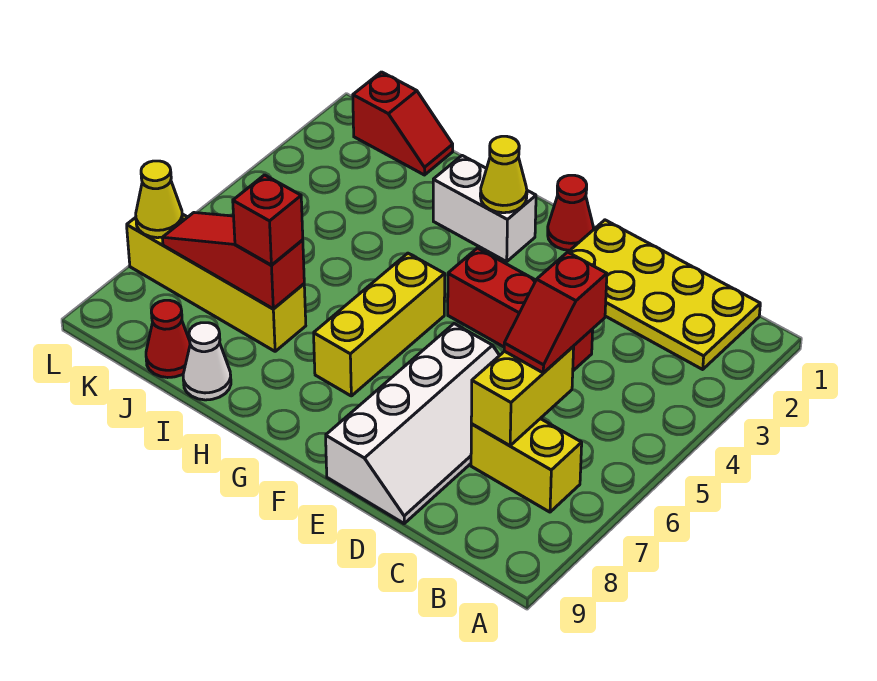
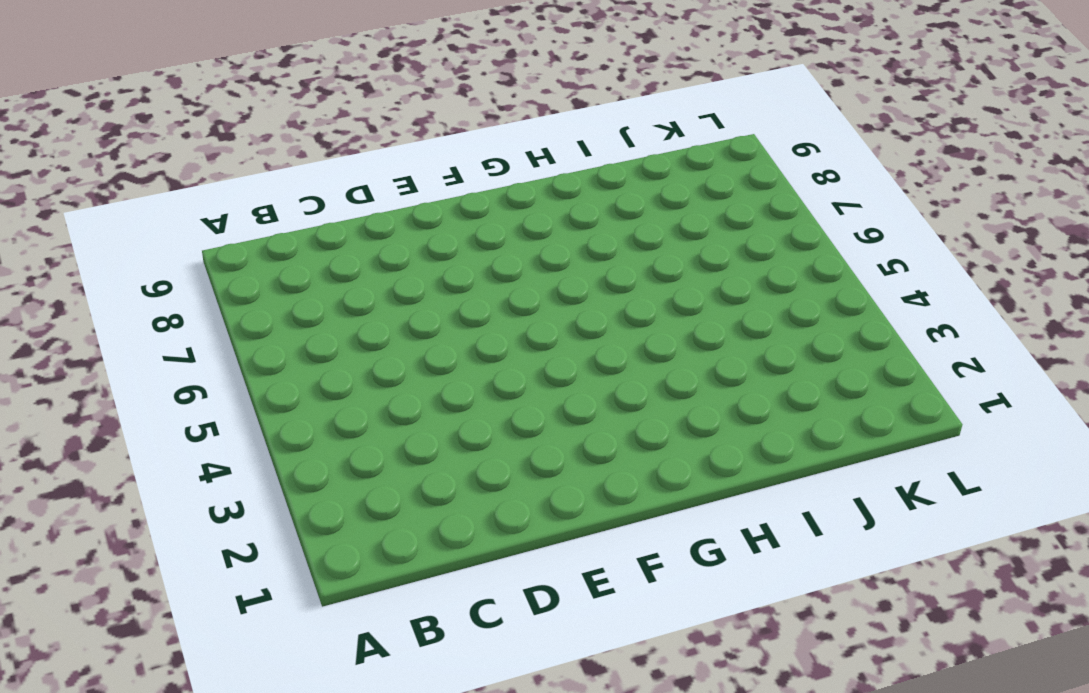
none -> yellow plate B1:E2 level 1
none -> yellow brick B7:C7 level 1
none -> red brick D4:F4 level 1

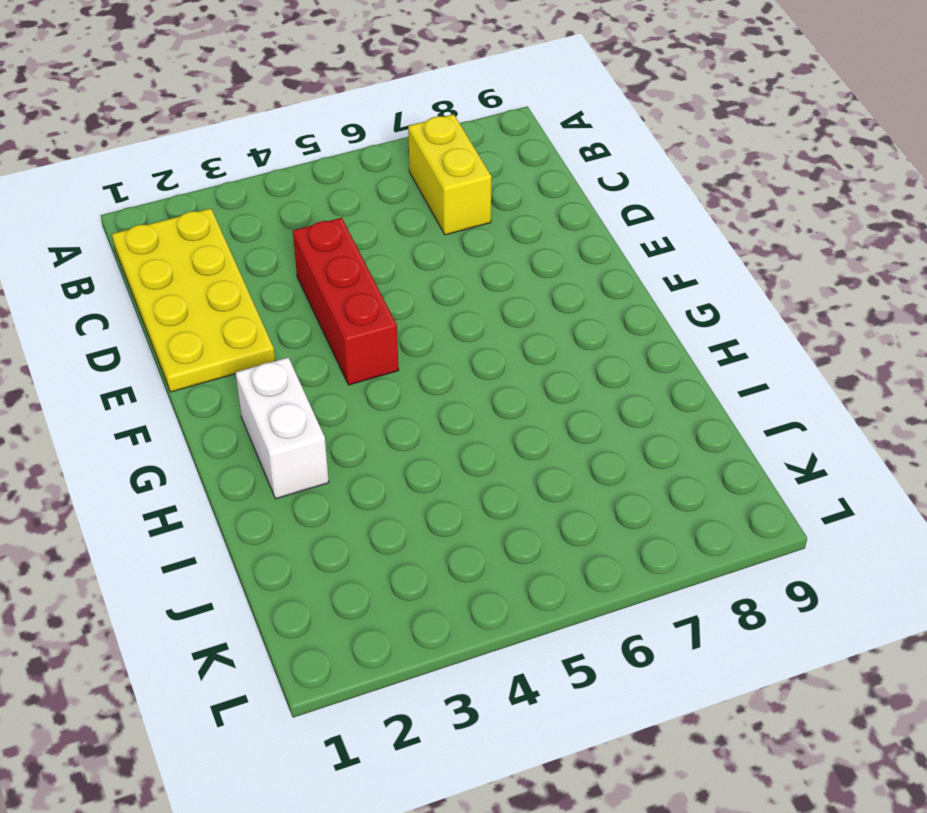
none -> white slope D6:E9 level 1 top E
none -> red cone F1 level 1
none -> yellow brick G5:G7 level 1

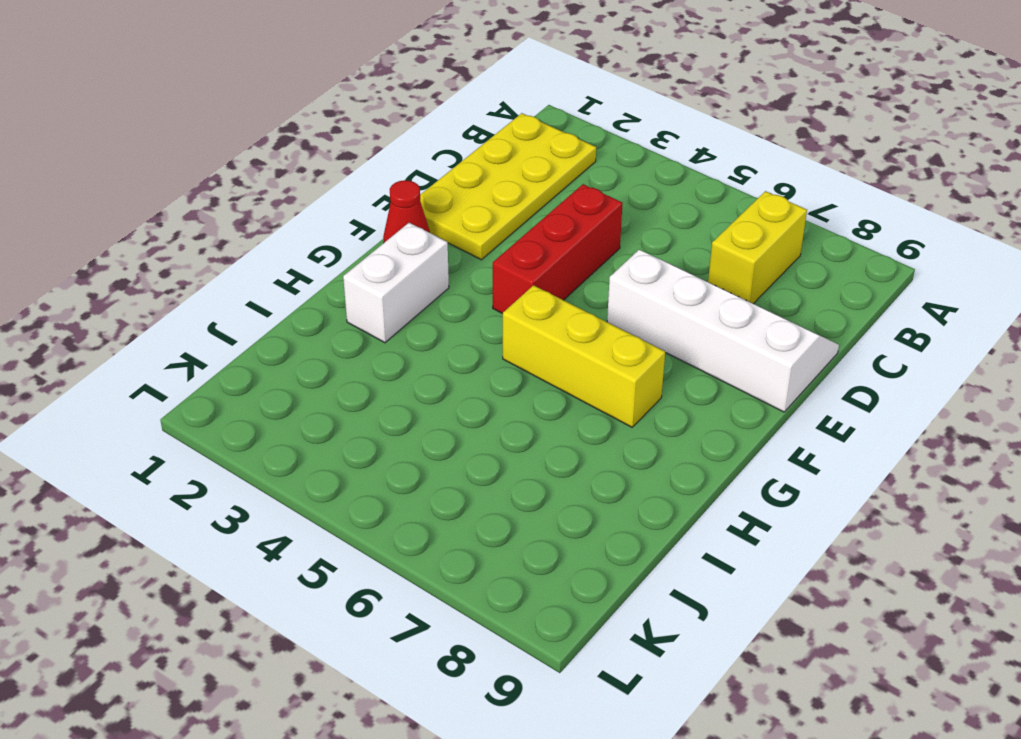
none -> yellow brick I7:L7 level 1
none -> white cone I9 level 1
none -> red slope J1:K1 level 1 top K

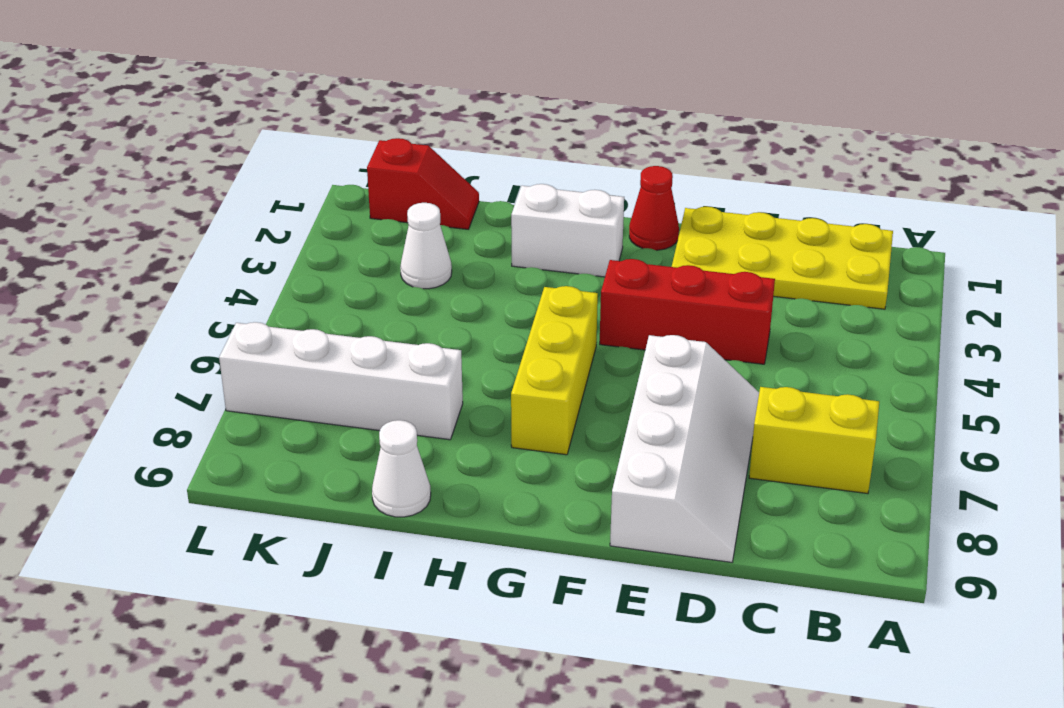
white brick I7:L7 level 1 -> yellow brick I7:L7 level 1
white cone J3 level 1 -> none
none -> red cone J9 level 1
none -> yellow brick C6:C7 level 2
none -> yellow cone G2 level 2

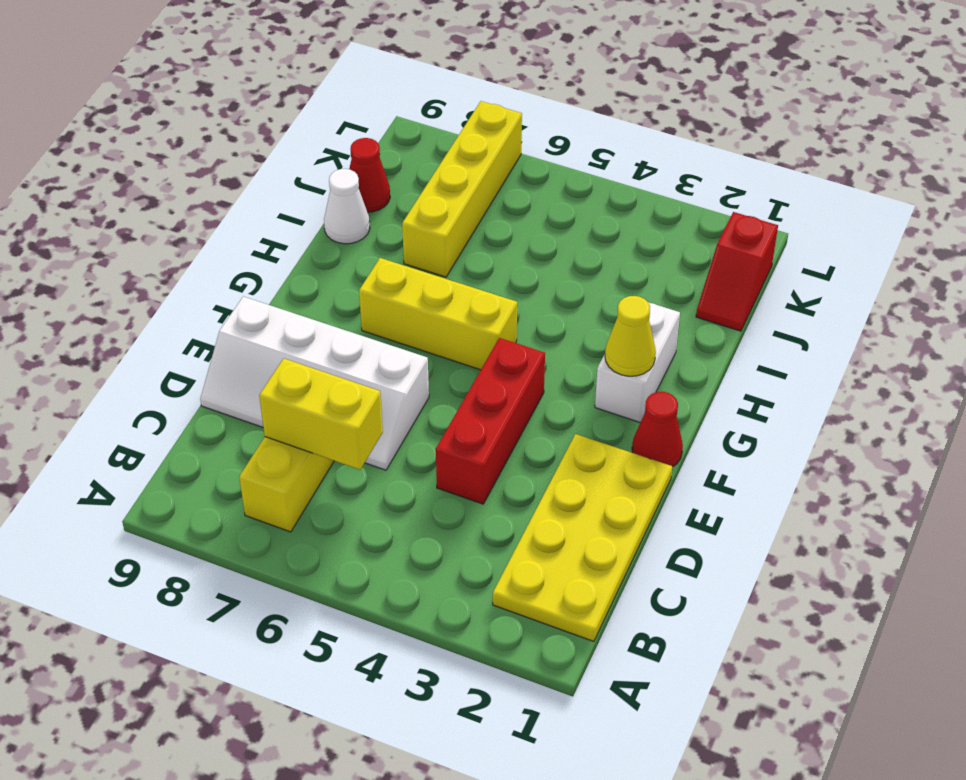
none -> red slope I7:K7 level 2 top I
none -> yellow cone L7 level 2
none -> red slope C5:C6 level 3 top 5

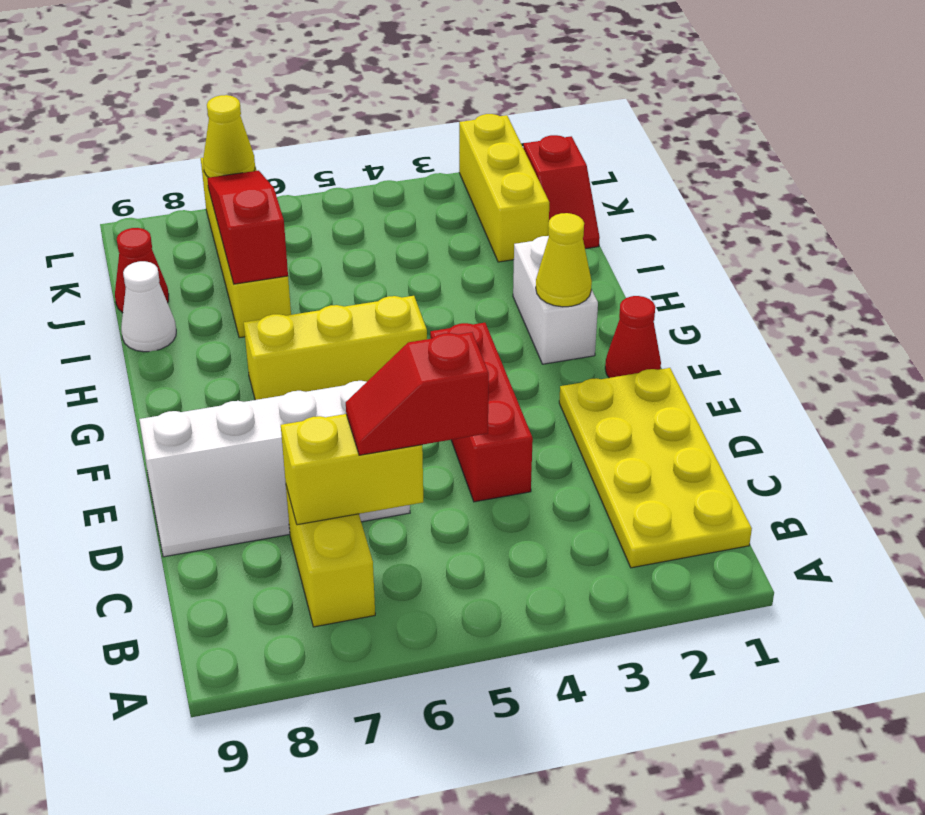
yellow brick J2:L2 level 1 -> none
none -> red brick I7 level 3

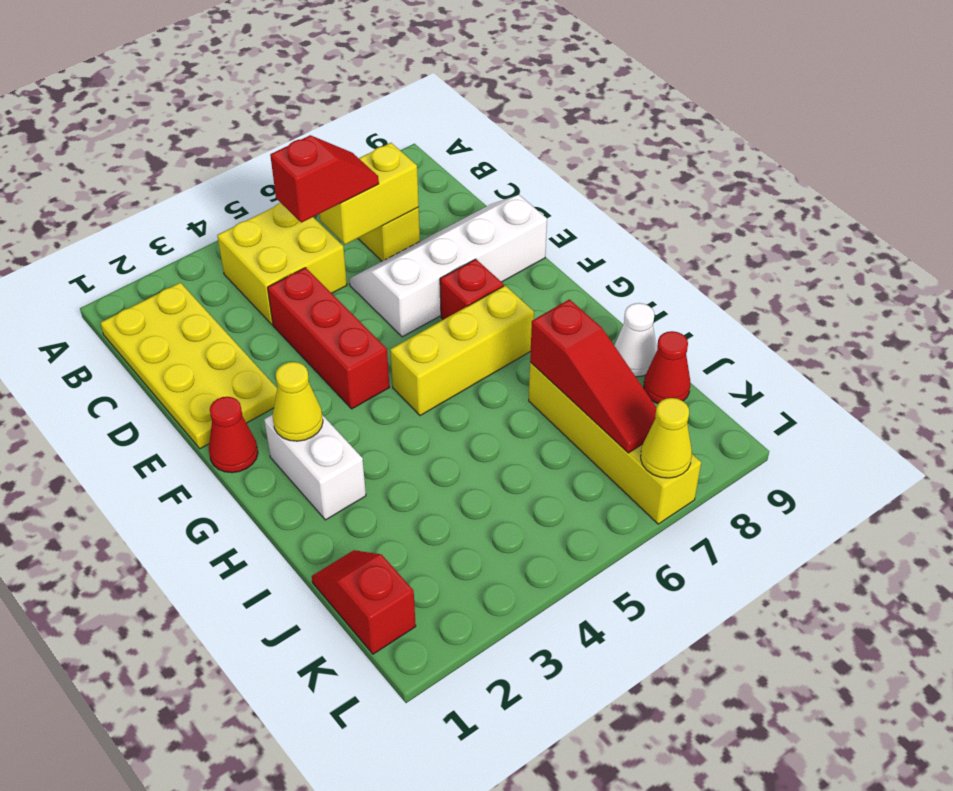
yellow brick B4:C5 level 1 -> none
red brick F7 level 1 -> red brick I7 level 3

